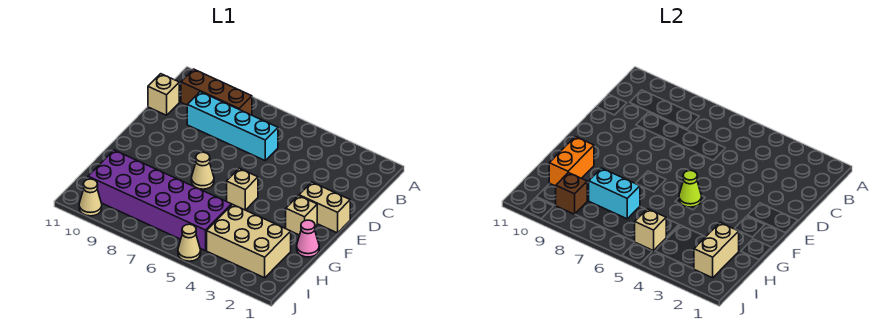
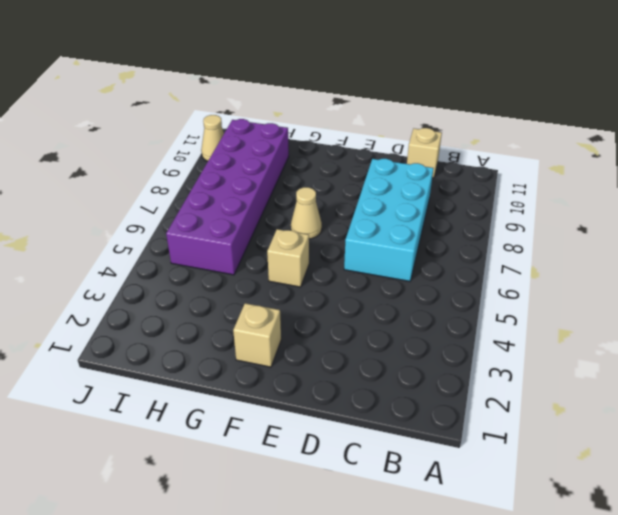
cyan brick C6:D9 level 1 -> cyan brick C6:C9 level 1
none -> brown brick B8:B10 level 1
none -> tan brick E1:E2 level 1
none -> pink cone G1 level 1

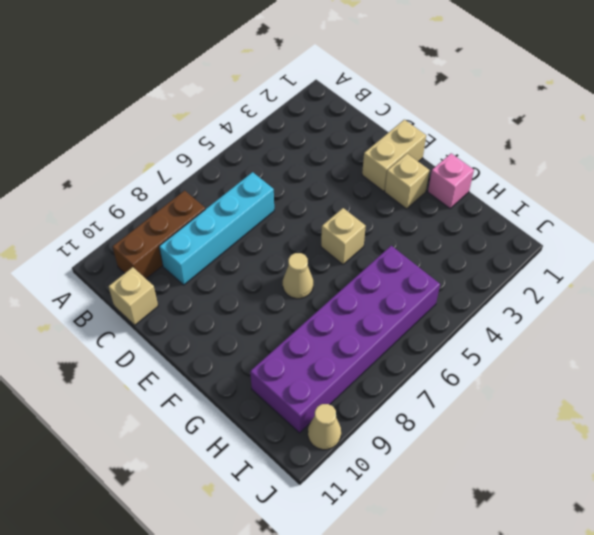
pink brick G1 level 1 -> pink cone G1 level 1
none -> tan brick H2:I4 level 1
none -> tan cone J5 level 1
none -> lime cone F5 level 2

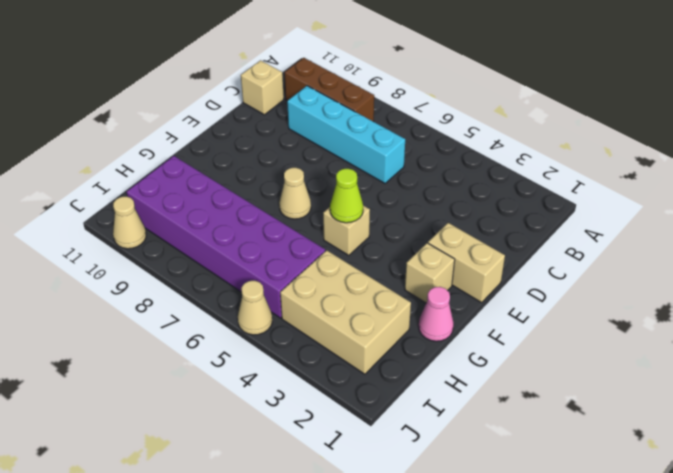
none -> orange brick G10:H10 level 2
none -> tan brick H2:I2 level 2
none -> cyan brick H7:H8 level 2

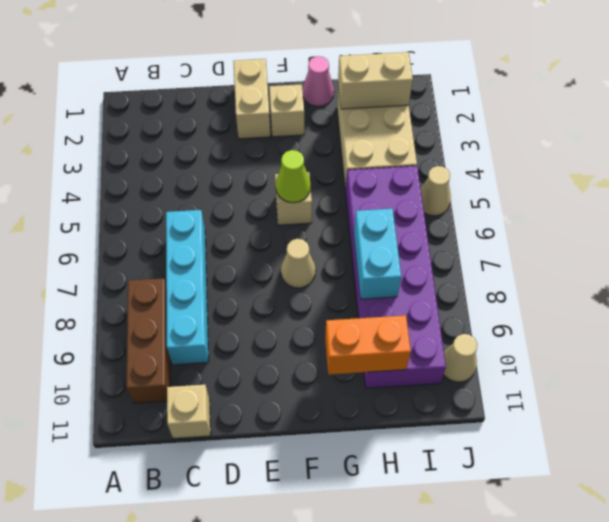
none -> tan brick I5 level 2
none -> brown brick I9 level 2

